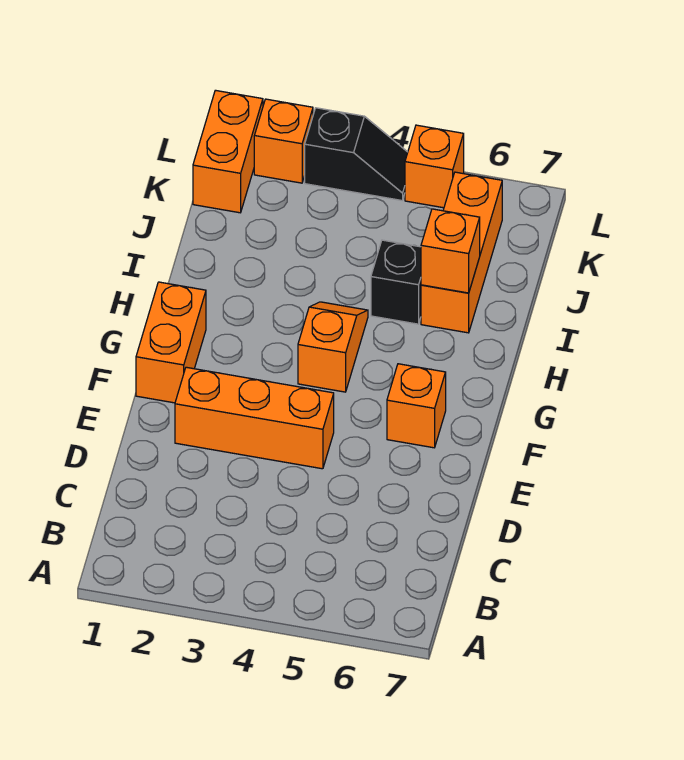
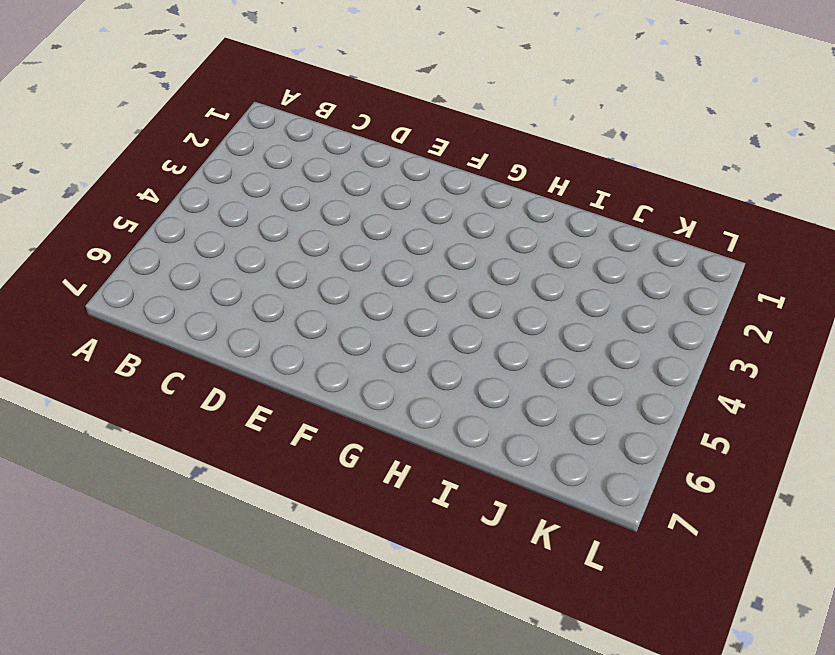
none -> orange brick E2:E4 level 1
none -> orange brick F1:G1 level 1

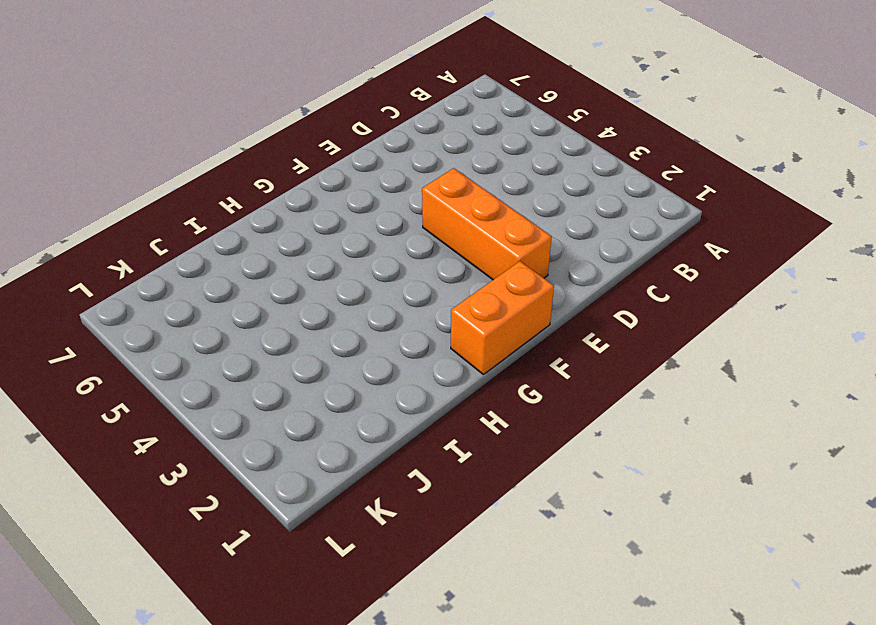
none -> orange brick F6 level 1
none -> orange slope G4:H4 level 1 top G

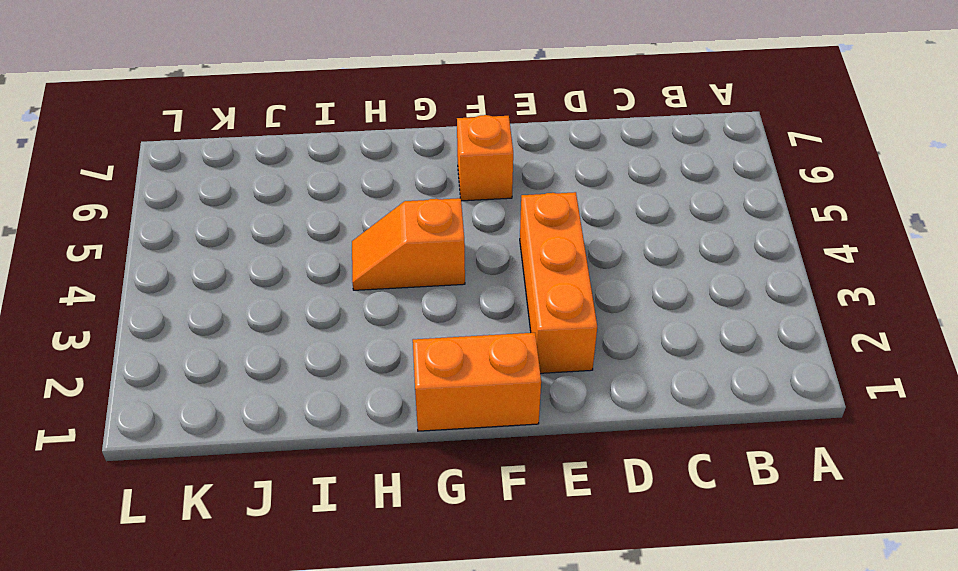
none -> black brick I5 level 1
none -> orange brick I6:K6 level 1

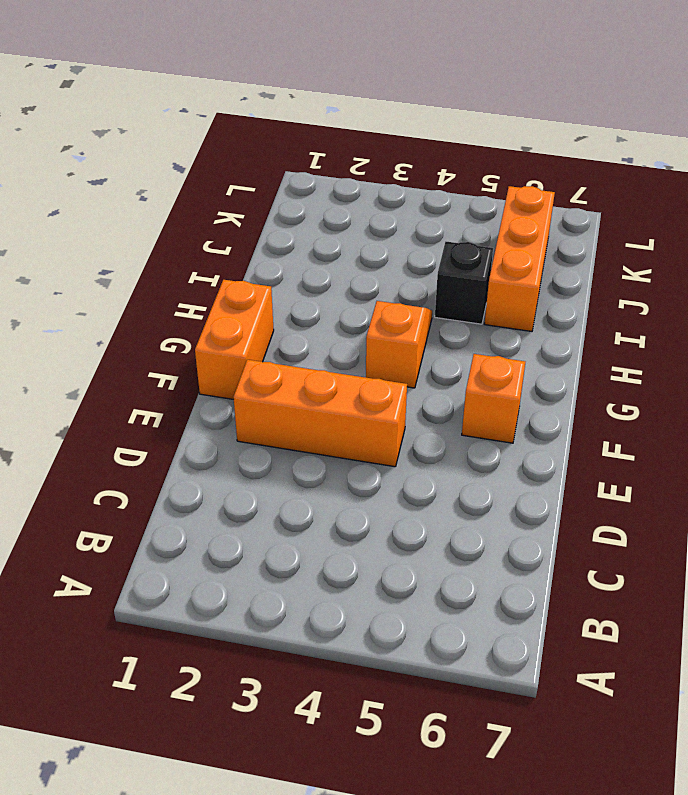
none -> orange brick K1:L1 level 1
none -> orange brick L2 level 1

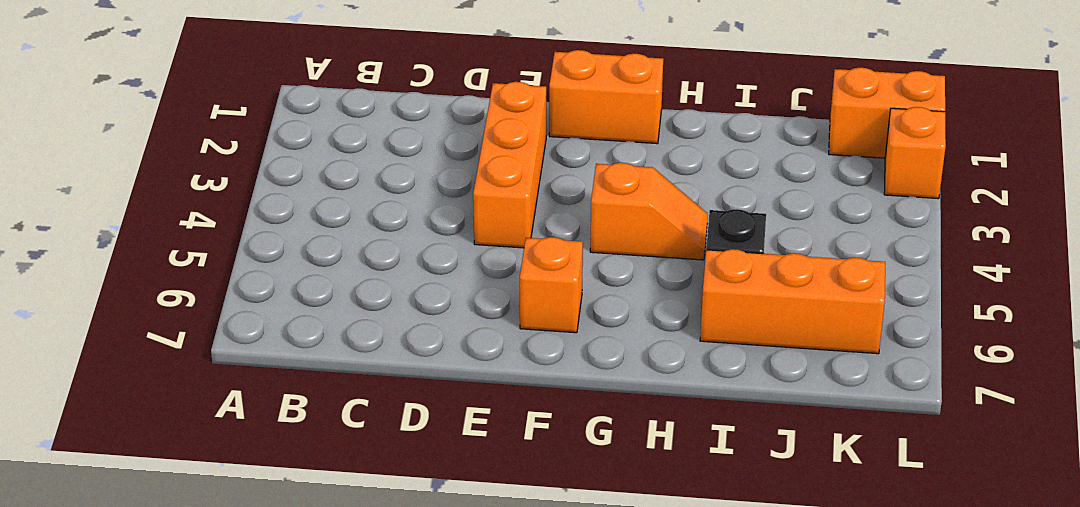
none -> black slope L3:L4 level 1 top 3
none -> orange brick L5 level 1

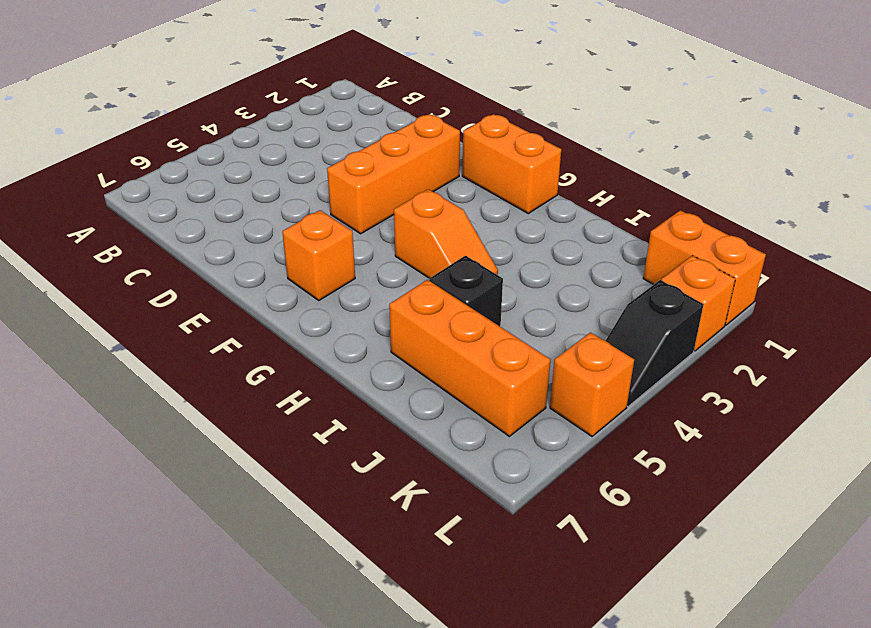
none -> orange brick I6 level 2

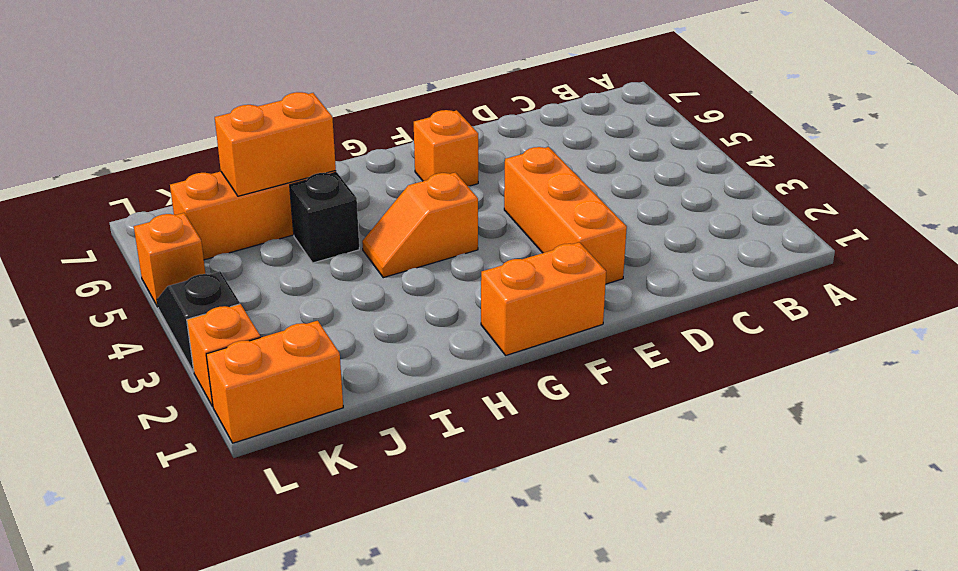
orange brick I6:J6 level 2 -> orange brick I6 level 2

